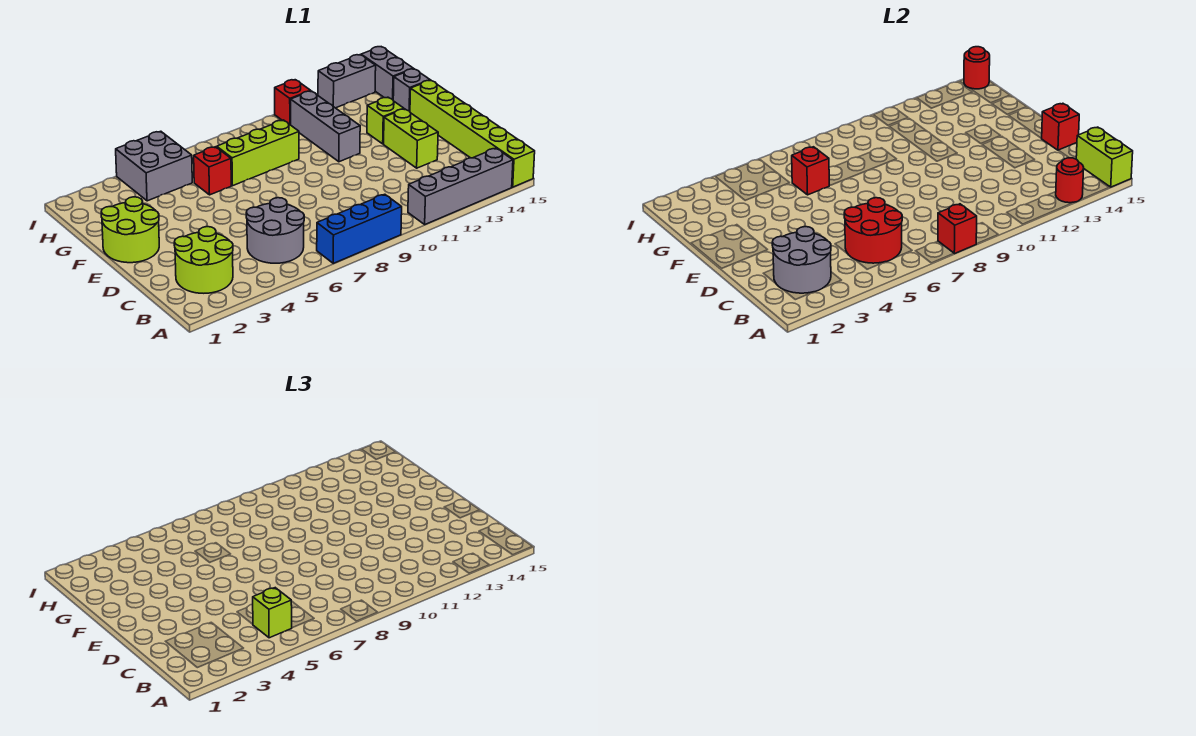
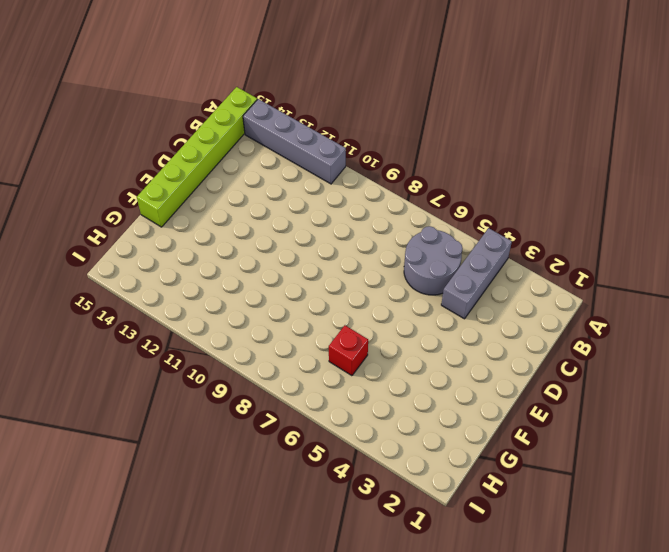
grey brick A4:C4 level 1 -> grey brick F11:H11 level 1
none -> blue brick A7:A9 level 1
none -> lime round brick B2:C3 level 1
none -> lime brick D13:E13 level 1

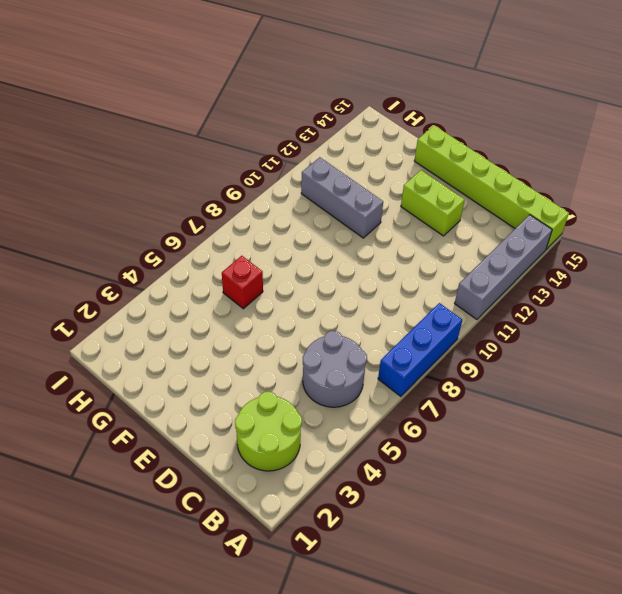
none -> lime round brick E1:F2 level 1
none -> lime brick F13 level 1
none -> lime brick G7:G9 level 1

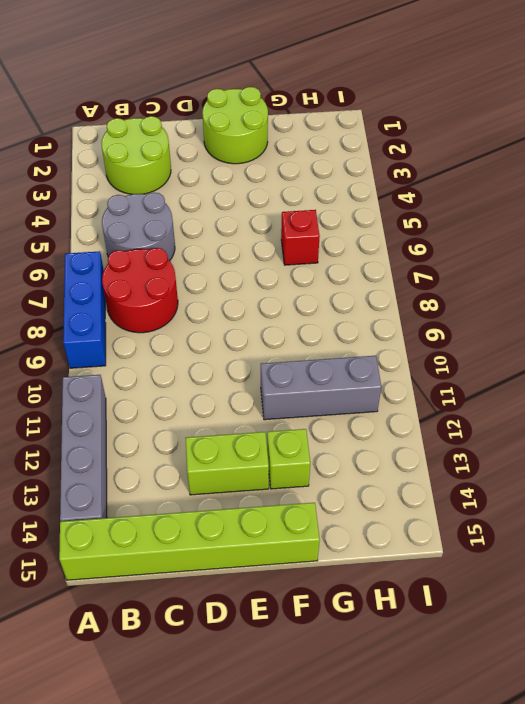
red round brick B7:C8 level 1 -> red round brick B5:C6 level 2
none -> lime brick G7:G9 level 1
none -> grey brick G15 level 1
none -> grey brick H4:I5 level 1

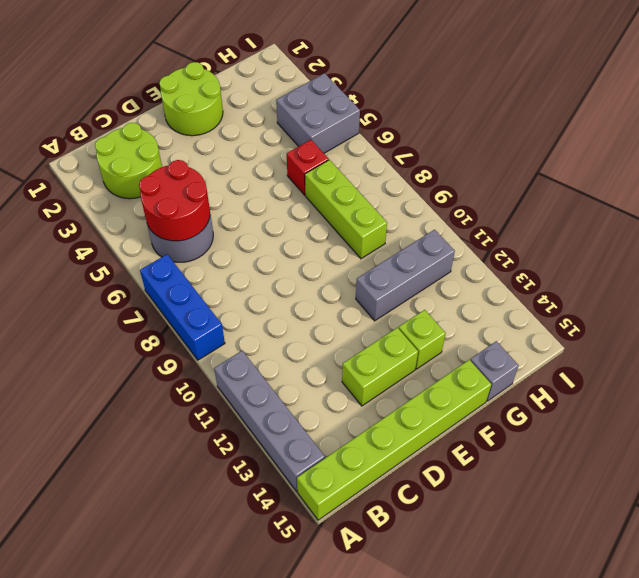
none -> grey brick H15:I15 level 1
none -> red brick I11 level 1
none -> grey brick I13:I14 level 1

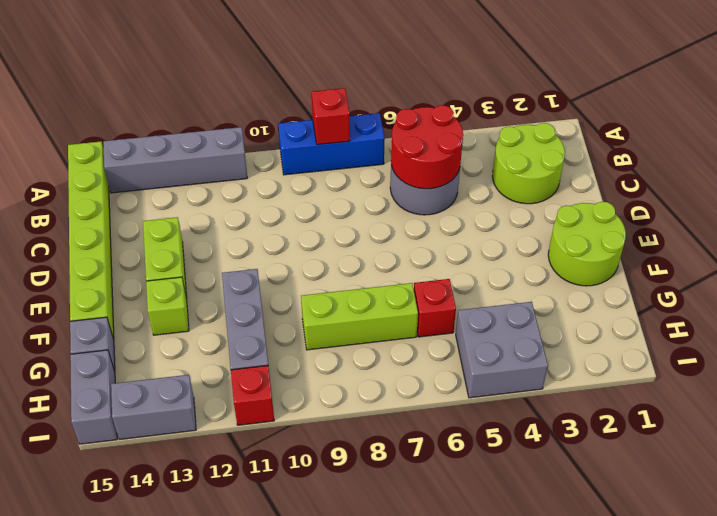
none -> red round brick A13 level 2
none -> lime brick A15:B15 level 2
none -> grey round brick B2:C3 level 2

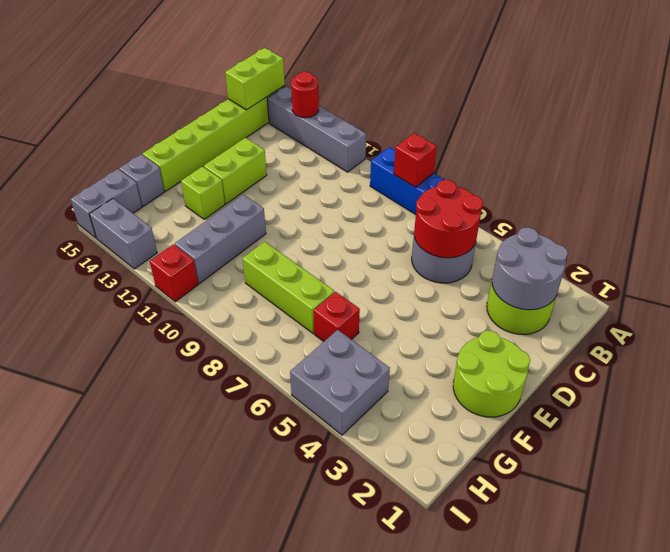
none -> red brick D15 level 2
none -> red brick G6 level 2
none -> red round brick I15 level 2

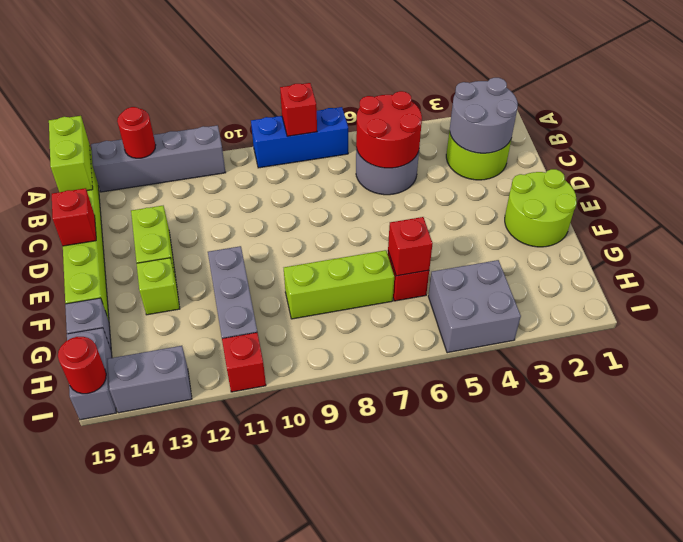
none -> lime brick B5 level 3

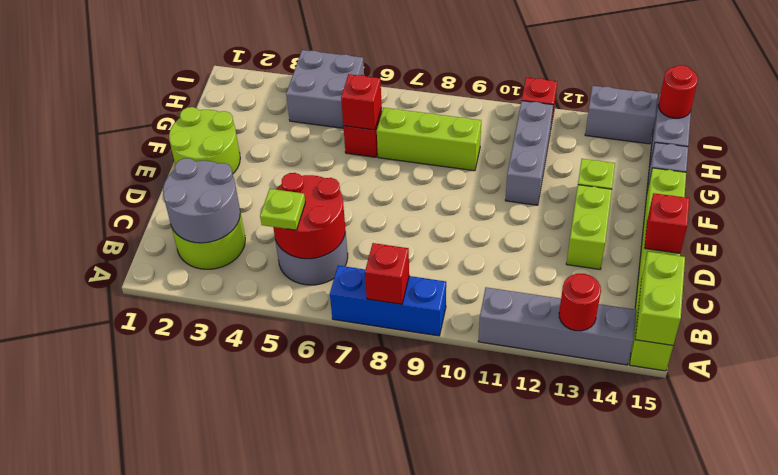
lime plate B5 level 3 -> lime brick B5 level 3

